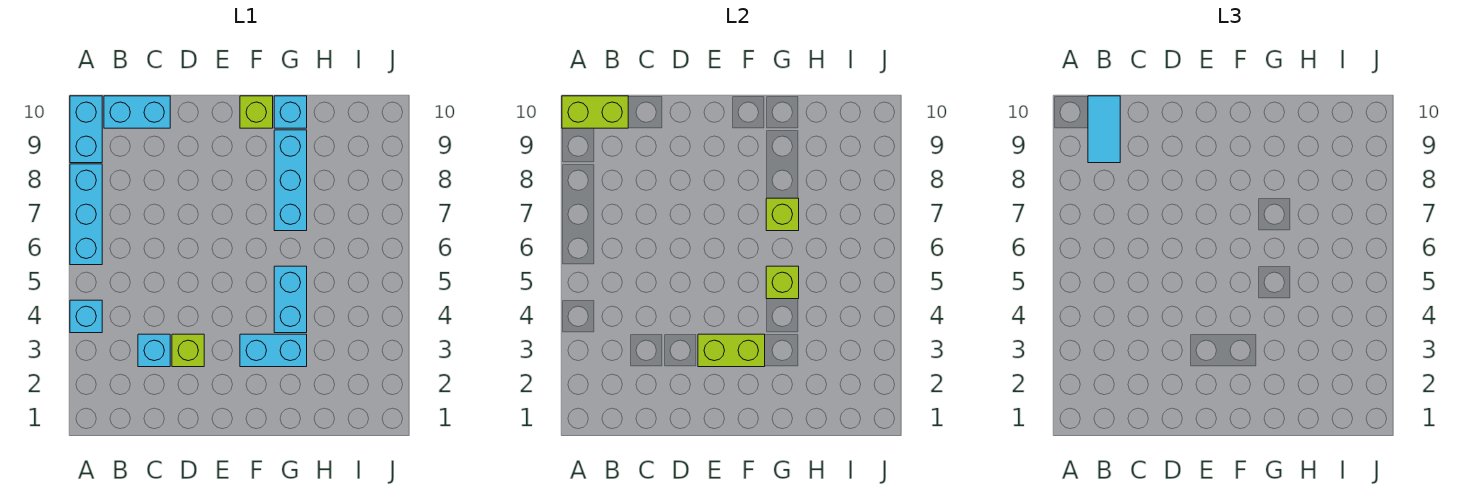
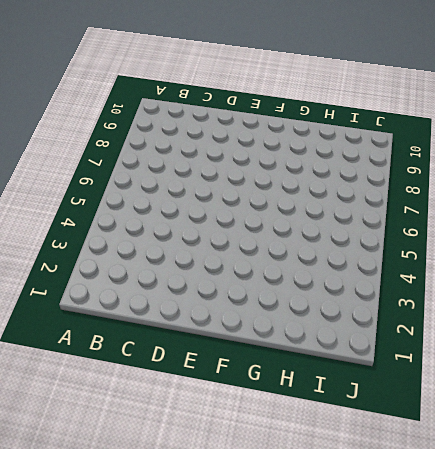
none -> cyan brick A4 level 1
none -> cyan brick A6:A8 level 1
none -> cyan brick A9:A10 level 1

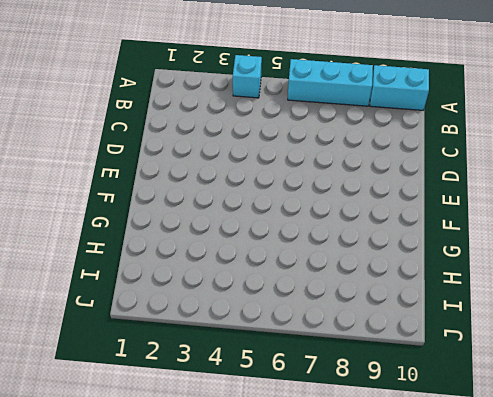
none -> cyan brick B10:C10 level 1
none -> cyan brick C3 level 1
none -> lime brick D3 level 1

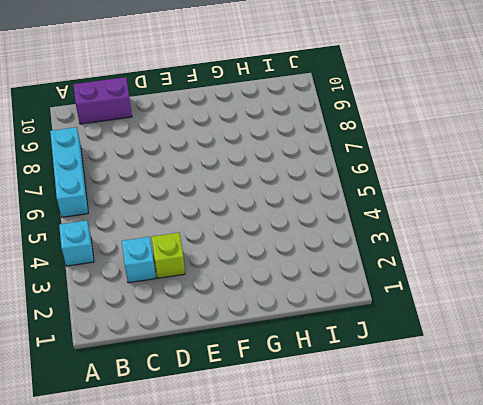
purple brick B10:C10 level 1 -> cyan brick B10:C10 level 1
none -> cyan brick A9:A10 level 1
none -> cyan brick F3:G3 level 1
none -> lime brick F10 level 1

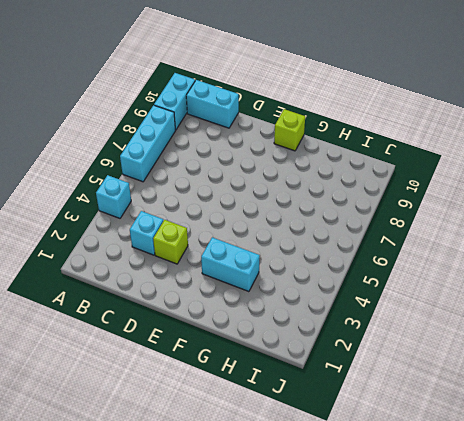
none -> cyan brick G4:G5 level 1
none -> cyan brick G7:G9 level 1
none -> cyan brick G10 level 1

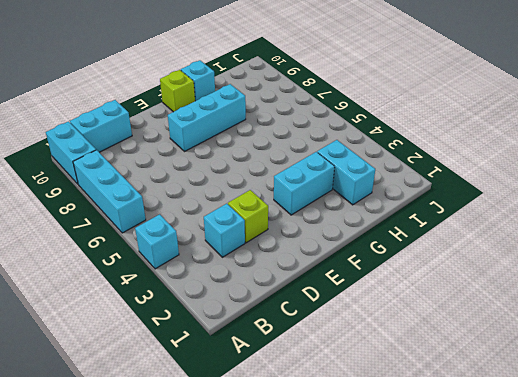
cyan brick E8:G8 level 1 -> cyan brick G7:G9 level 1
cyan brick H2:H3 level 1 -> cyan brick G4:G5 level 1
none -> lime brick A10:B10 level 2
none -> lime brick E3:F3 level 2
none -> lime brick G5 level 2

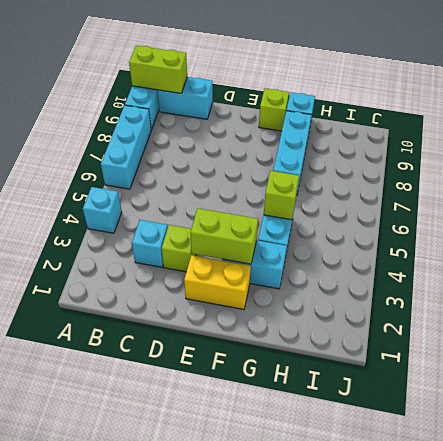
yellow brick E2:F2 level 1 -> none
none -> lime brick G7 level 2
none -> cyan tile B9:B10 level 3

